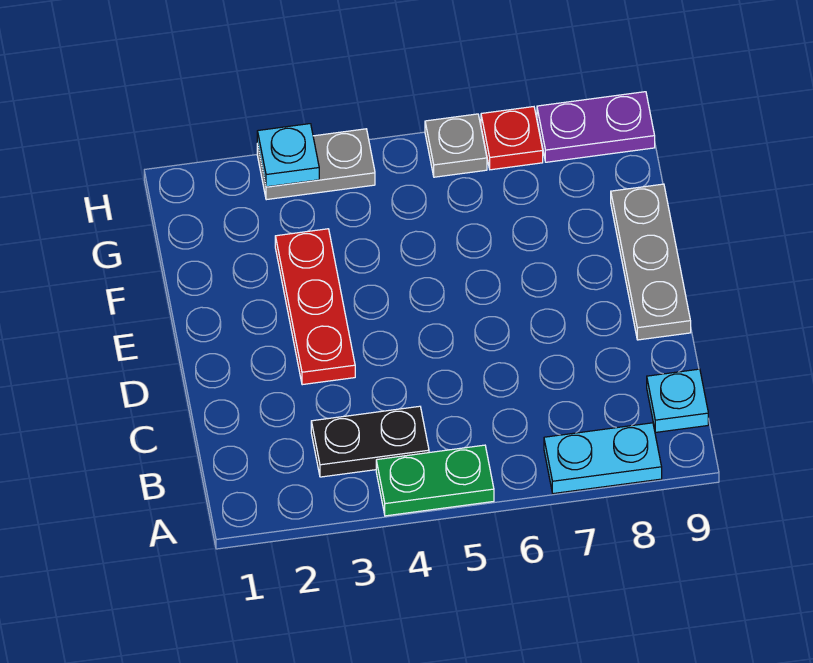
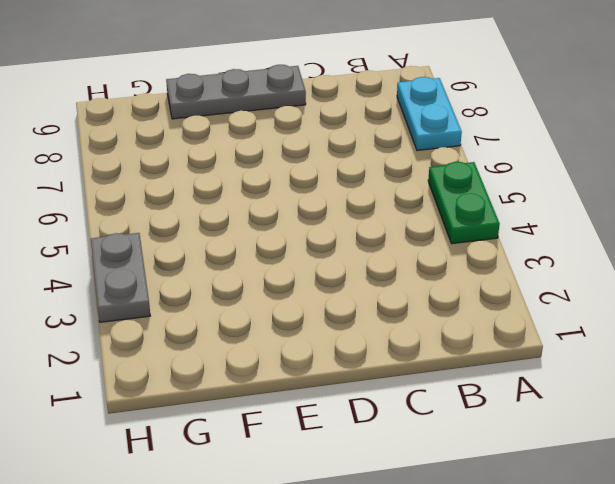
none -> black plate B3:B4 level 1
none -> cyan plate B9 level 1

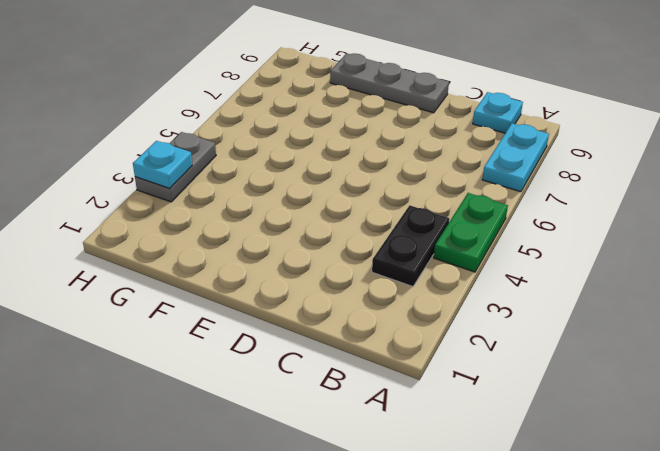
none -> red plate D3:F3 level 1
none -> grey plate H6 level 1

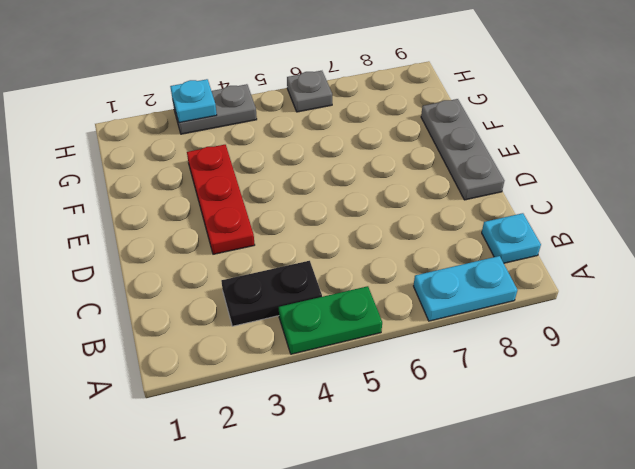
none -> red plate H7 level 1
none -> purple plate H8:H9 level 1

